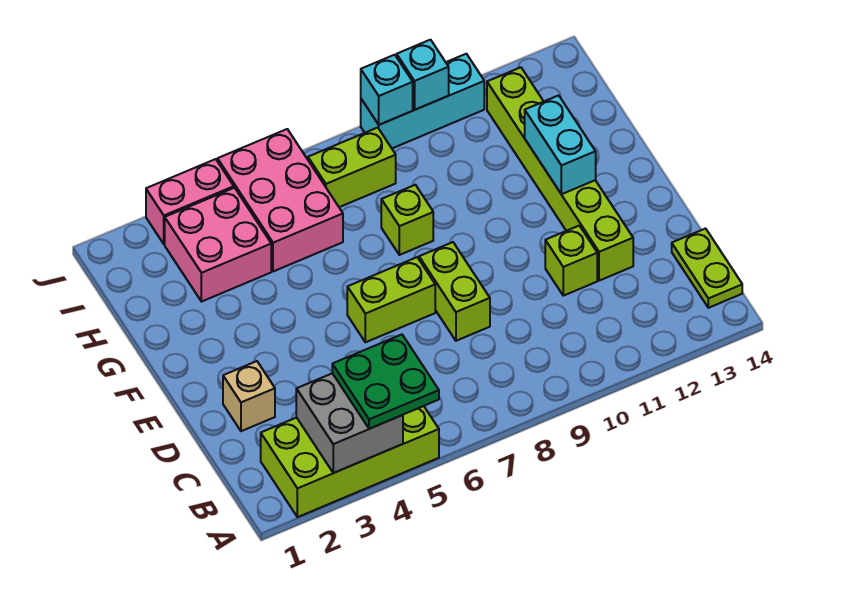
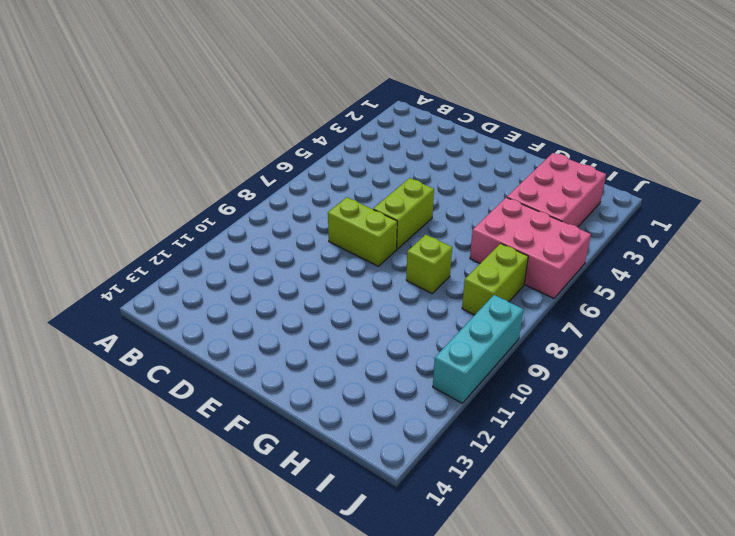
pink brick H2:I4 level 1 -> pink brick H3:I4 level 1
none -> lime brick A2:B5 level 1
none -> lime plate B14:C14 level 1
none -> tan brick D2 level 1

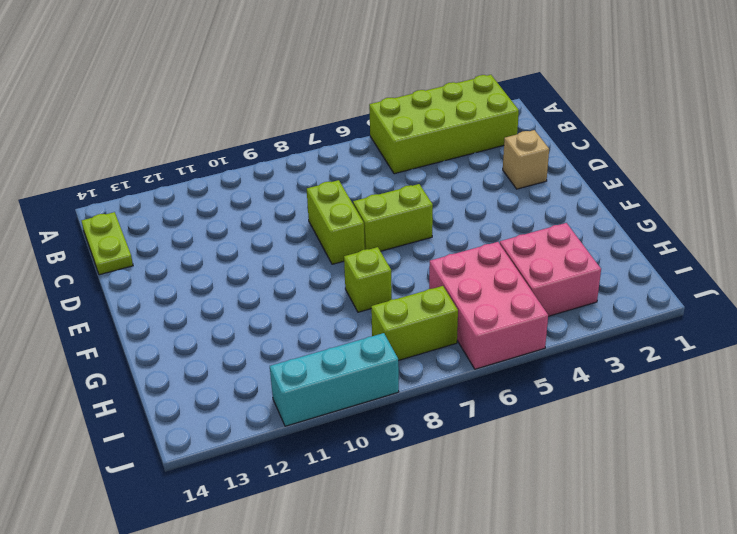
none -> lime brick D11 level 1
none -> lime brick D12:I12 level 1
none -> pink brick J3:J4 level 1

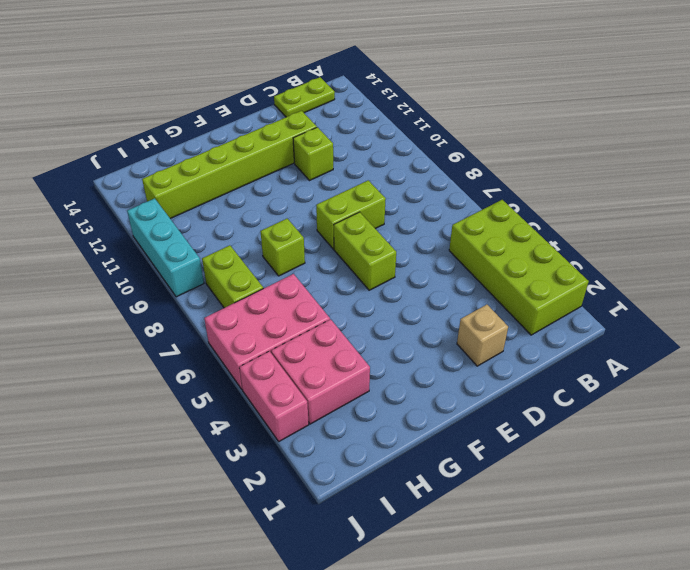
none -> grey brick A3:B4 level 2
none -> cyan brick F12:G12 level 2
none -> cyan brick J9 level 2

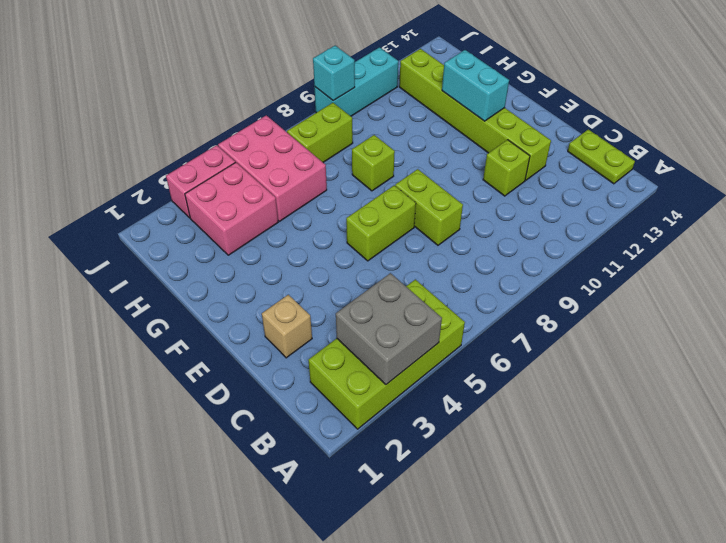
none -> cyan brick J10 level 2
none -> green plate A4:B5 level 3

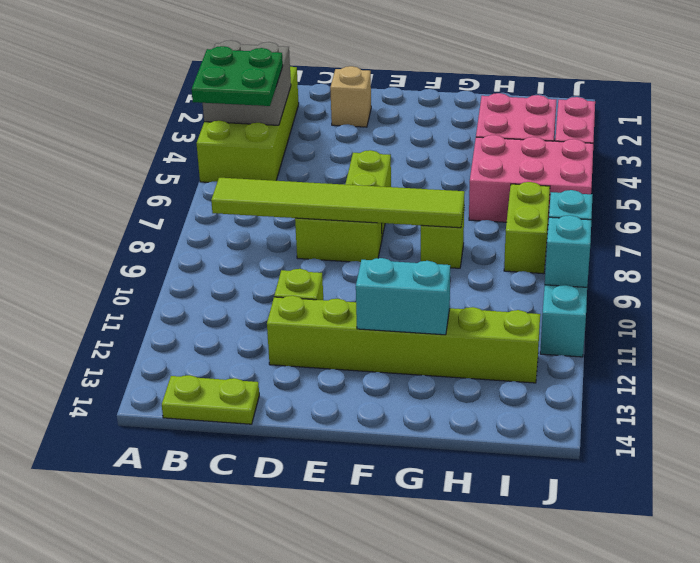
lime tile B8:G8 level 2 -> none

